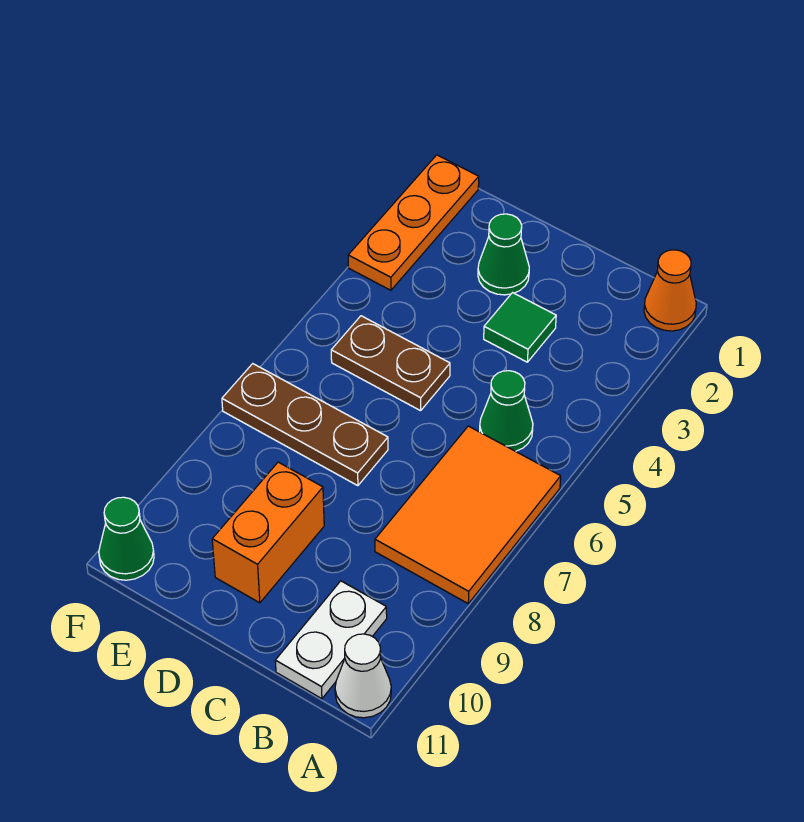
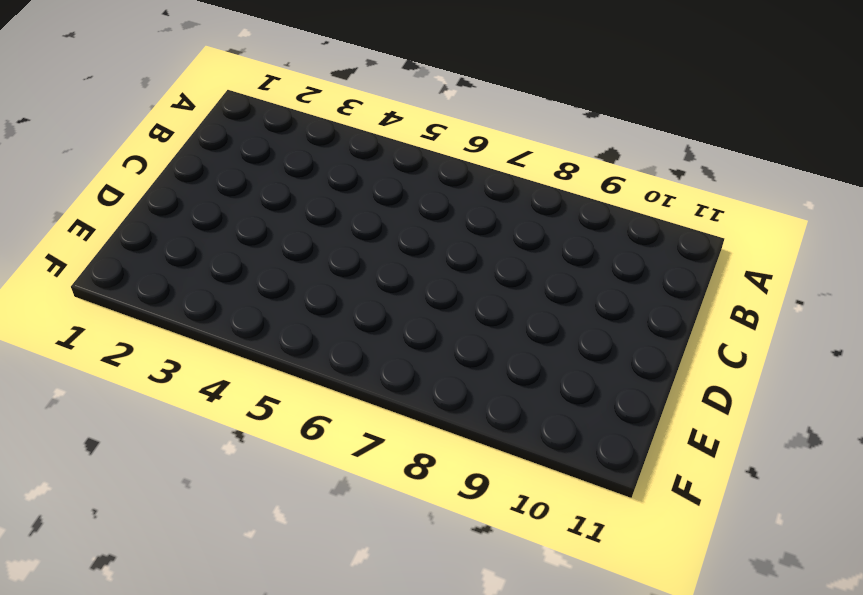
none -> orange cone A1 level 1
none -> orange tile A6:B8 level 1
none -> white cone A11 level 1

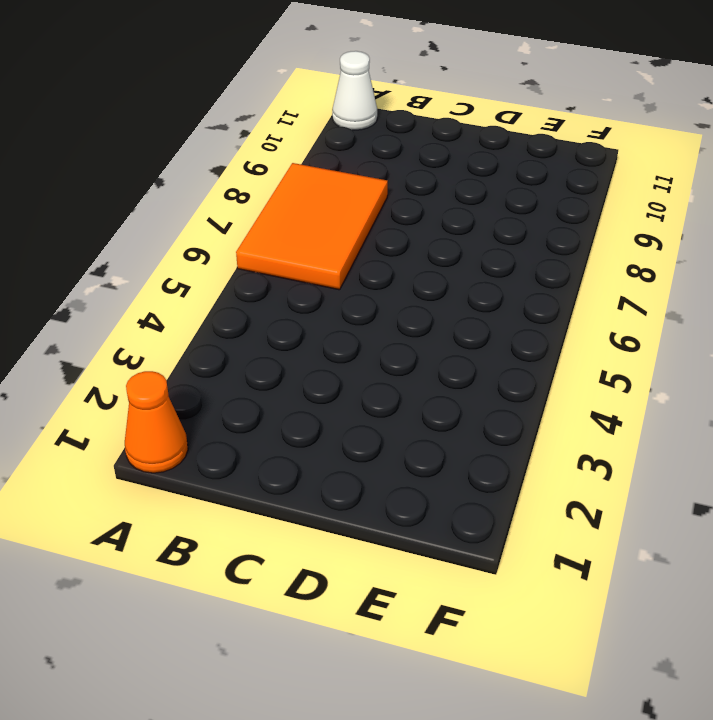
none -> green cone B5 level 1
none -> white plate B10:B11 level 1
none -> green tile C3 level 1

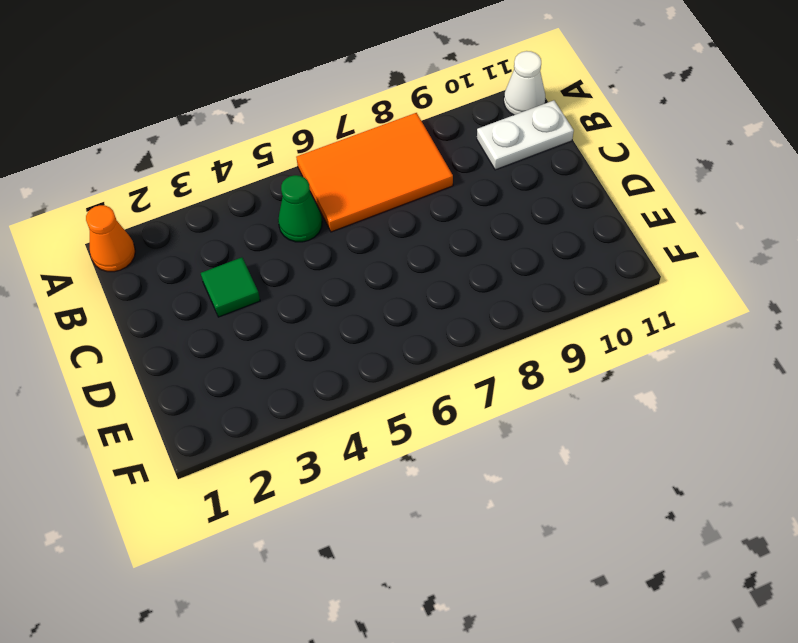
none -> green cone D2 level 1
none -> brown plate D5:E5 level 1
none -> brown plate D7:F7 level 1

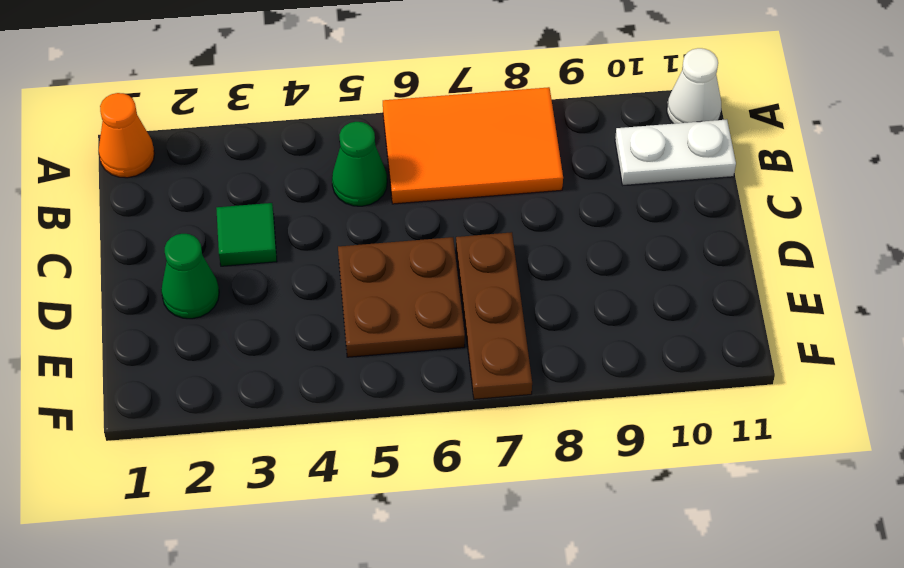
brown plate D5:E6 level 1 -> brown plate D5:E5 level 1
none -> orange brick D9:D10 level 1
none -> orange plate F1:F3 level 1
none -> green cone F11 level 1

